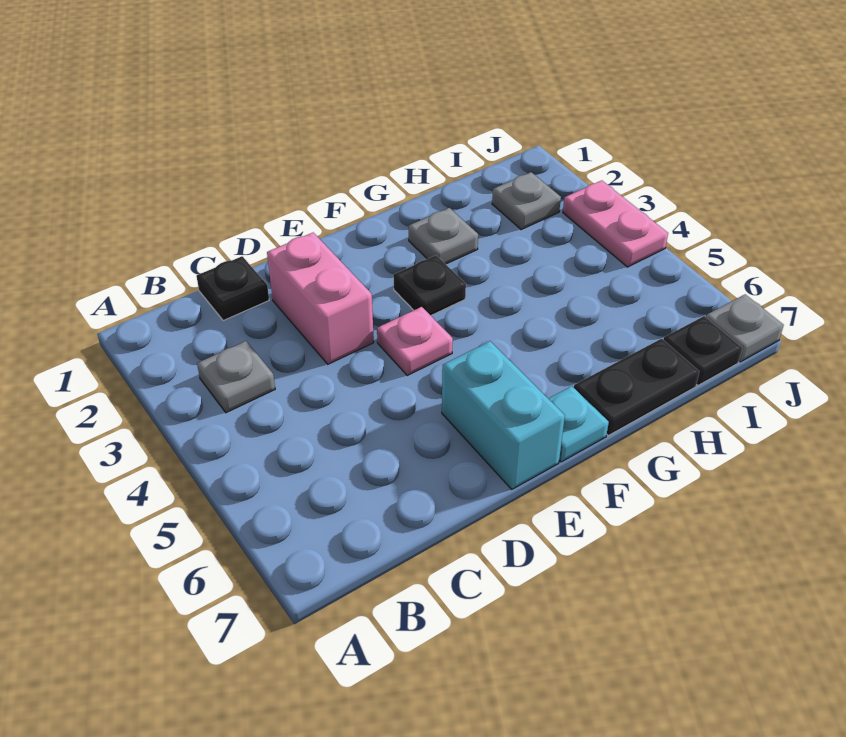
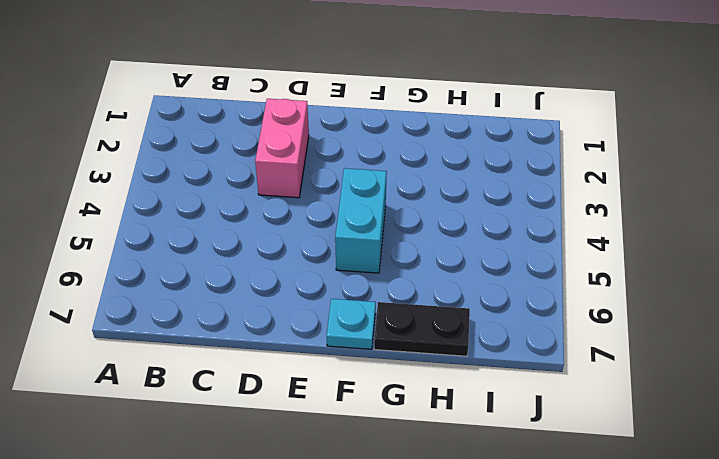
cyan brick F4:F5 level 1 -> cyan brick E6:E7 level 1
none -> grey plate B3 level 1
none -> black plate C1 level 1
none -> pink plate E4 level 1

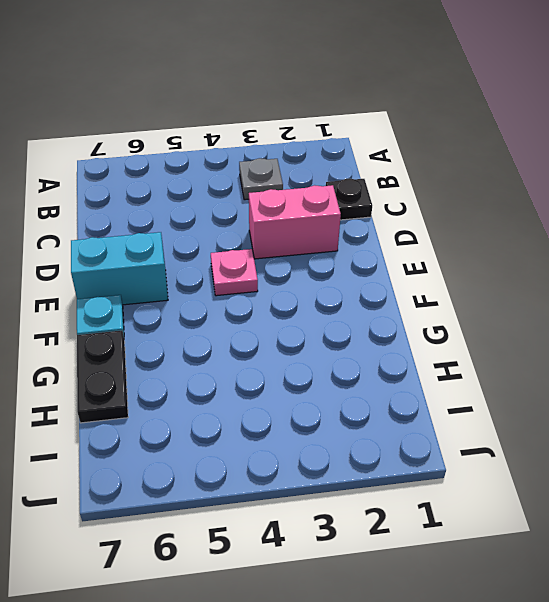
none -> black plate F3 level 1
none -> grey plate G2 level 1
none -> grey plate I2 level 1

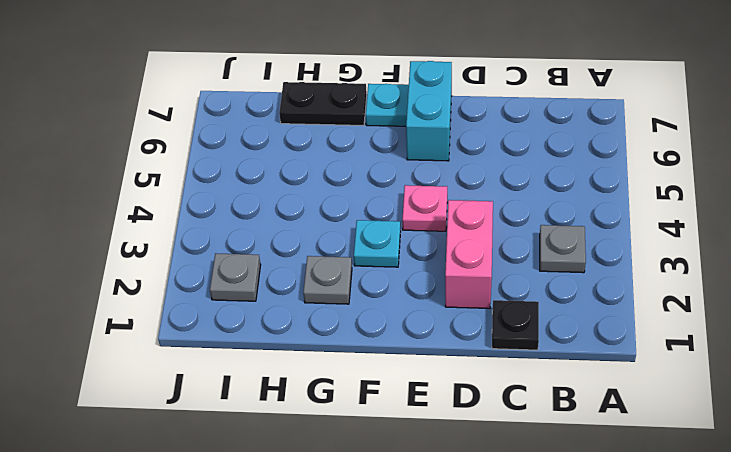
cyan plate F3 level 1 -> black plate F3 level 1
none -> black plate I7 level 1
none -> pink plate J3:J4 level 1
none -> grey plate J7 level 1

